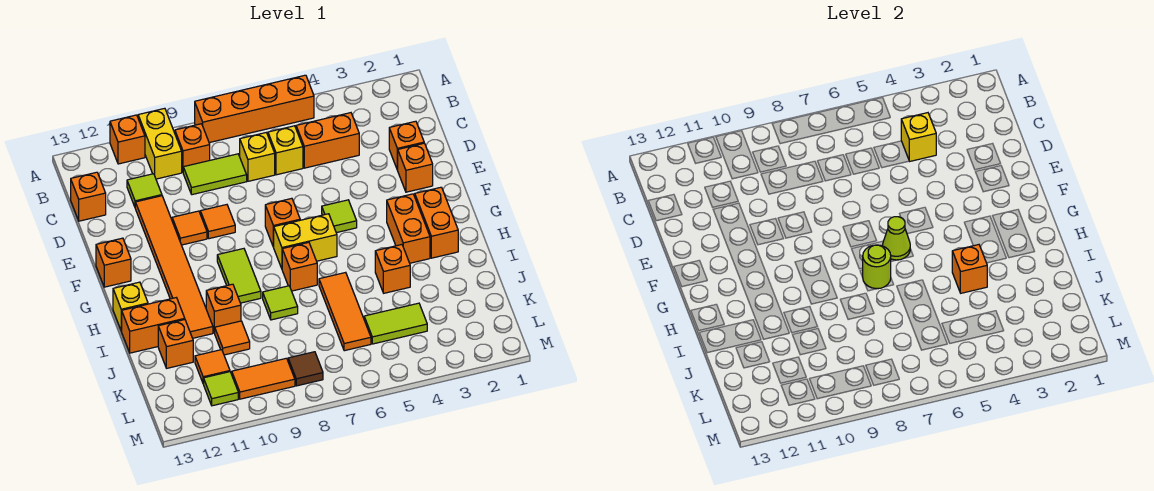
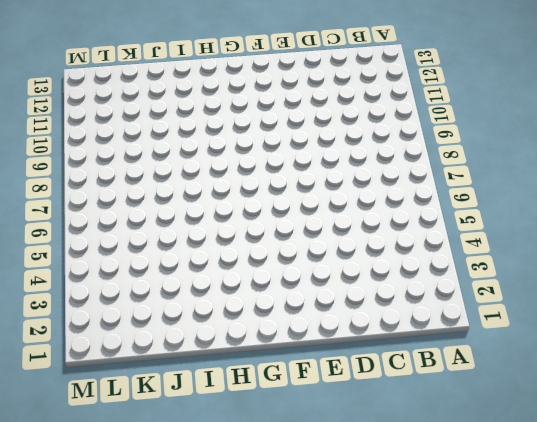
none -> orange brick A5:A8 level 1
none -> yellow brick A10:B10 level 1
none -> orange brick A11 level 1
none -> orange brick B9 level 1

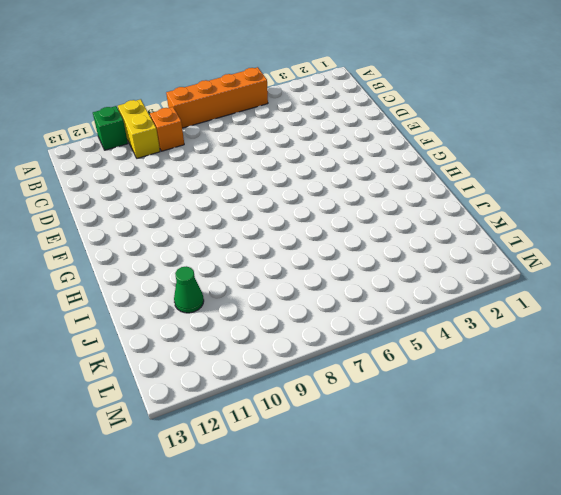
green brick A11 level 1 -> orange brick A11 level 1
green cone J11 level 1 -> none
none -> orange brick C4:C5 level 1
none -> yellow brick C6 level 1
none -> yellow brick C7 level 1
none -> lime tile C8:C9 level 1

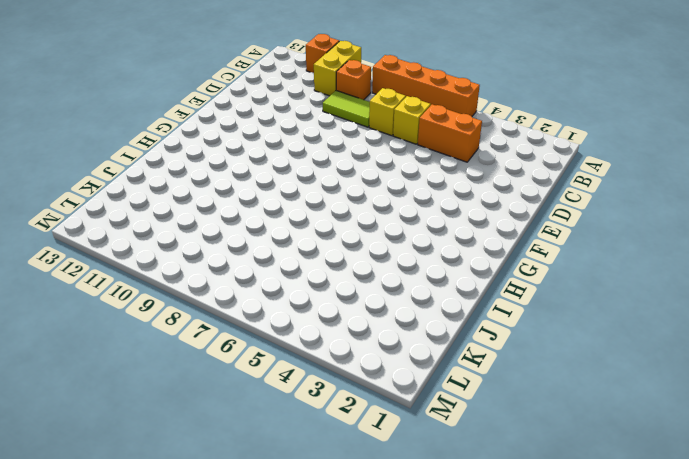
none -> lime tile C11 level 1
none -> orange brick C13 level 1
none -> orange brick D2 level 1
none -> orange tile D11:I11 level 1

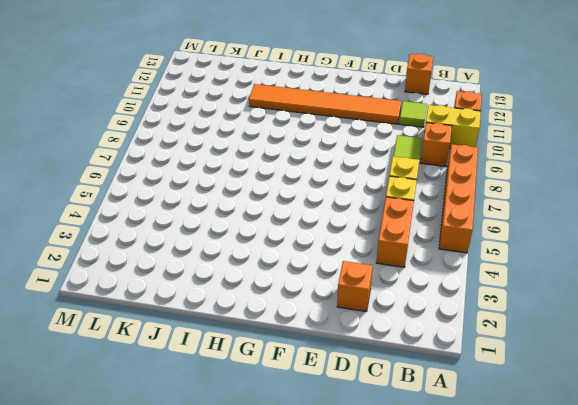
none -> orange brick E2 level 1
none -> orange tile E9 level 1
none -> orange tile E10 level 1
none -> lime tile F5 level 1

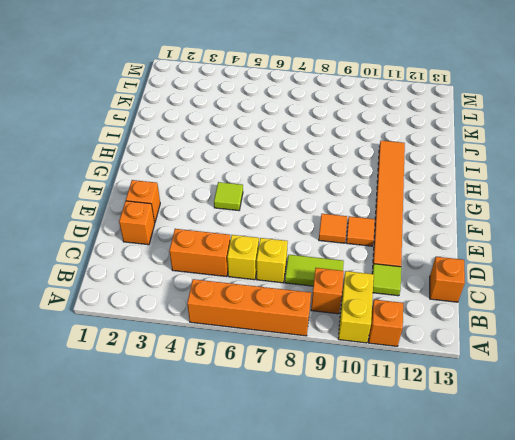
none -> orange brick F7 level 1
none -> orange brick F13 level 1
none -> orange brick G2:H2 level 1
none -> orange brick G3:H3 level 1

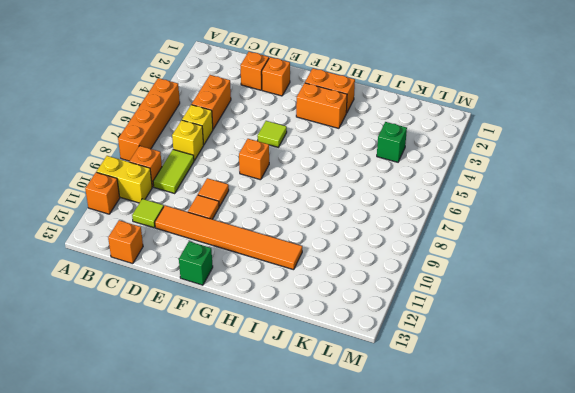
green brick F13 level 1 -> orange brick F13 level 1
green brick K4 level 1 -> lime tile K4:K5 level 1
none -> yellow brick G6:G7 level 1
none -> lime tile G9:H9 level 1
none -> orange brick H7 level 1
none -> yellow brick H13 level 1

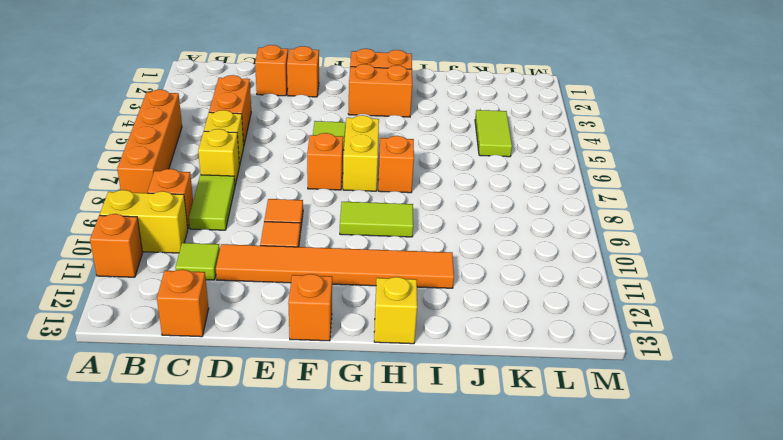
none -> orange brick I4 level 1
none -> orange tile I6:K6 level 1
none -> lime tile I8 level 1
none -> orange brick I10 level 1

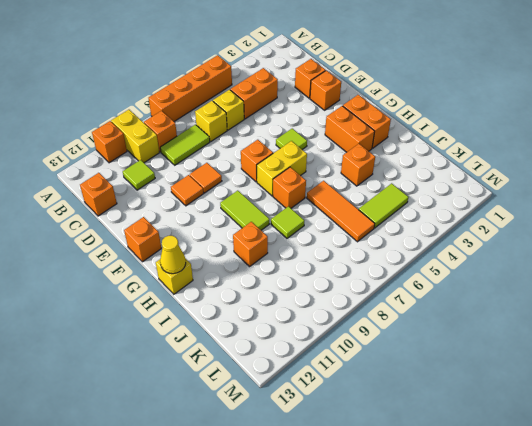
yellow cone H13 level 2 -> none
none -> orange tile D11:I11 level 1
none -> orange brick I12:I13 level 1
none -> orange tile J10 level 1
none -> orange brick J12 level 1

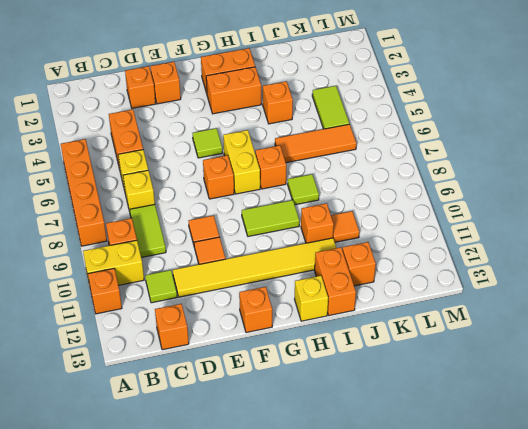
yellow tile D11:I11 level 1 -> orange tile D11:I11 level 1
none -> orange tile K11 level 1
none -> brown tile L8 level 1
none -> orange tile L9:L10 level 1
none -> lime tile L11 level 1

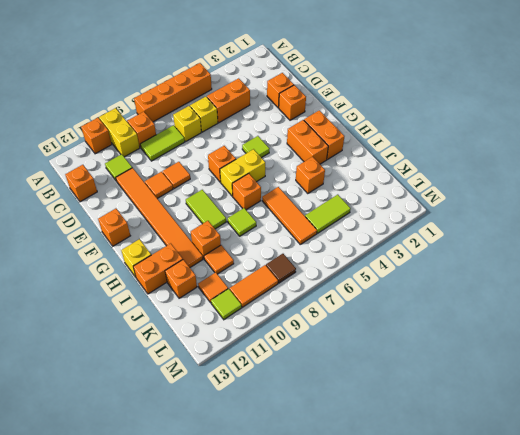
none -> yellow brick C4 level 2
none -> lime cone G6 level 2
none -> lime round brick H7 level 2
none -> orange brick I4 level 2

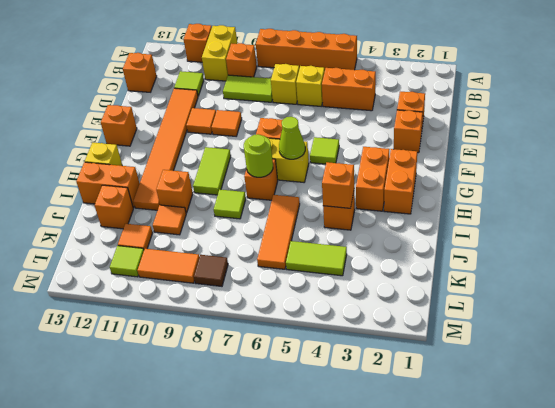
none -> yellow brick C4 level 2

